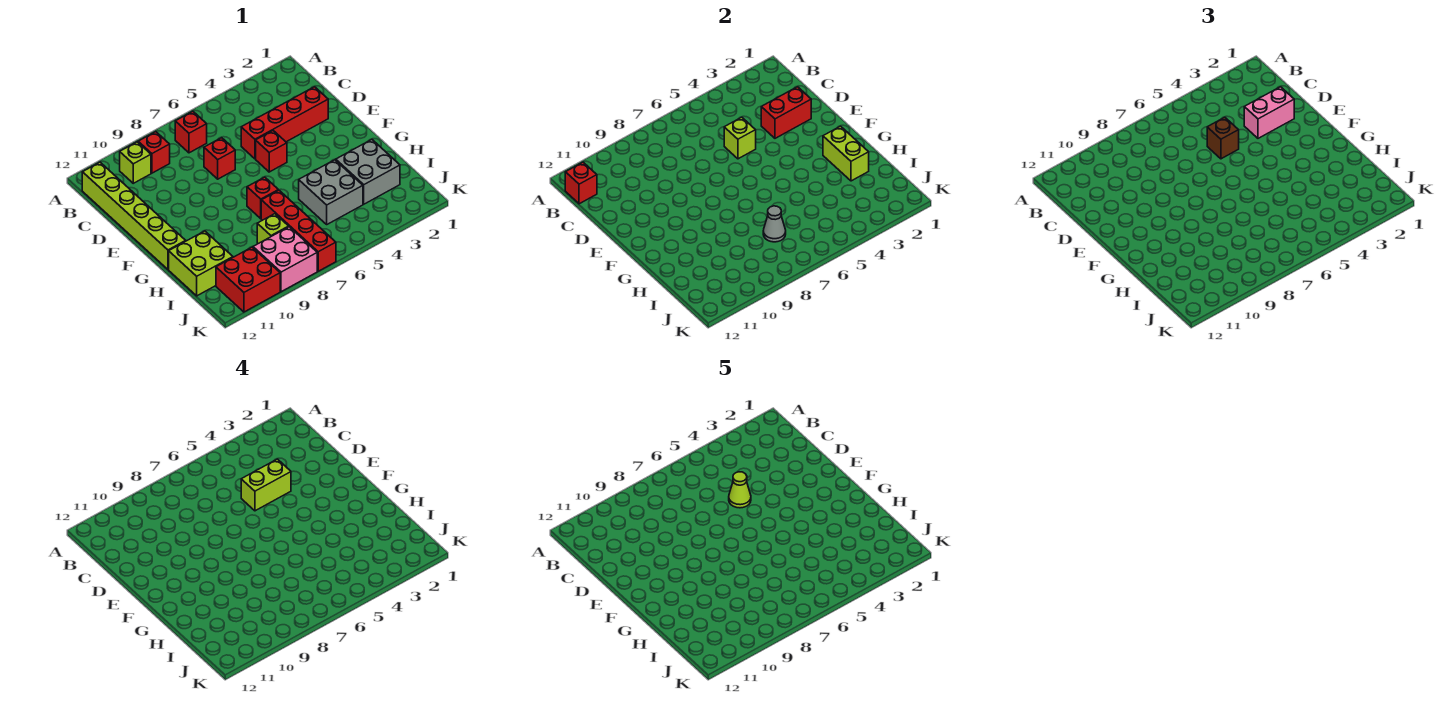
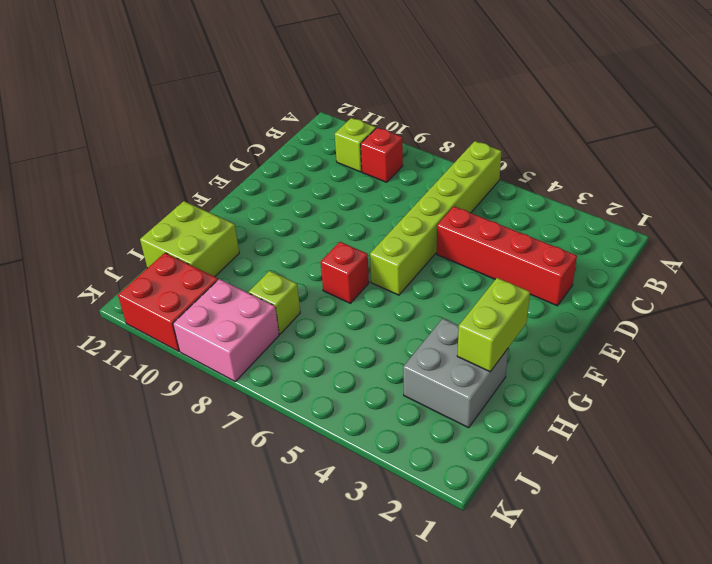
lime brick A6:F6 level 1 -> lime brick B12:G12 level 1
none -> red brick B7 level 1
none -> red brick D7 level 1
none -> red brick E5 level 1

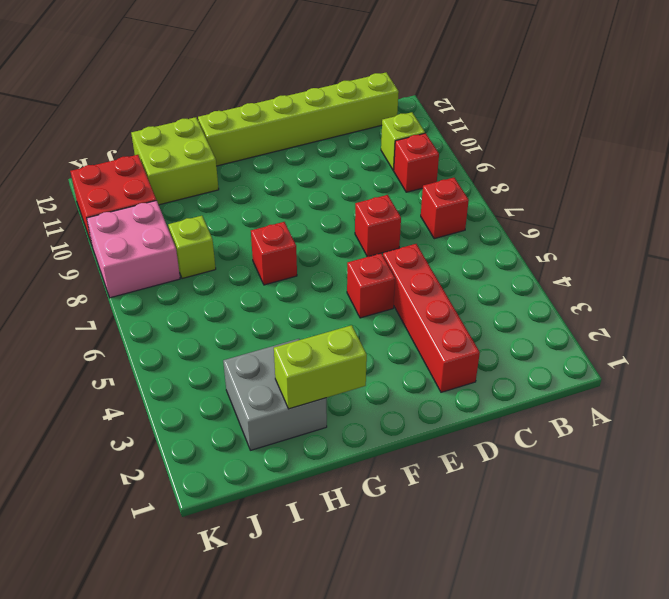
none -> grey brick H4:I5 level 1
none -> red brick H7:K7 level 1
none -> red brick B12 level 2

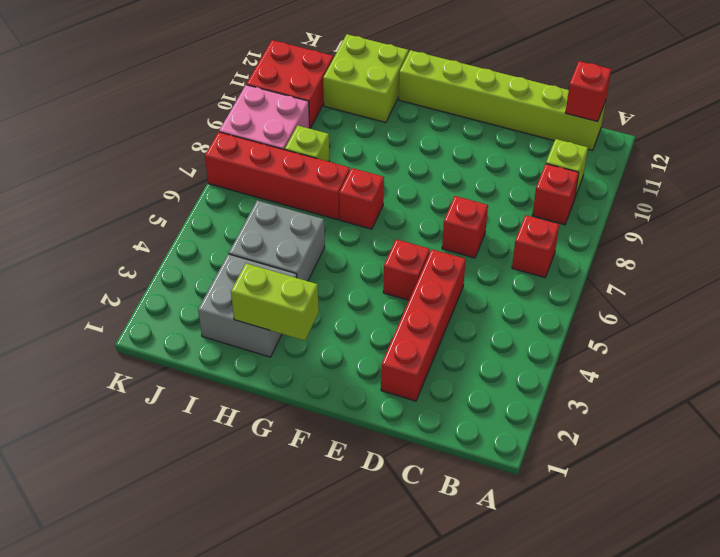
none -> red brick D2:D3 level 2
none -> lime brick D5 level 2
none -> grey cone I7 level 2

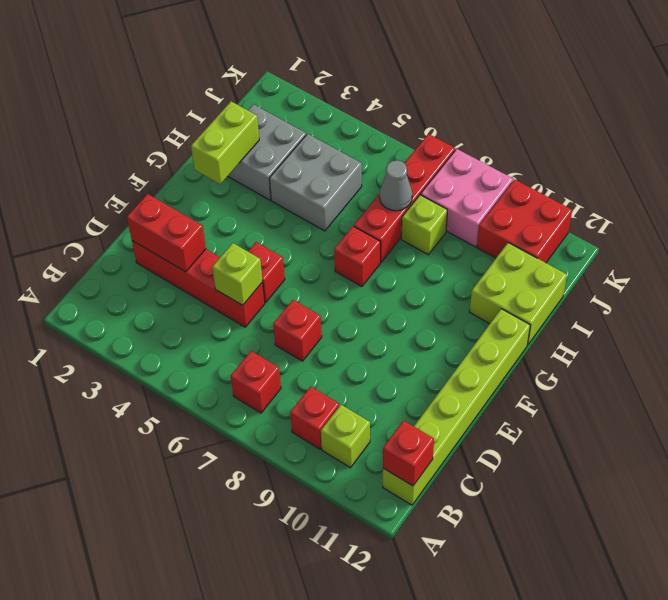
none -> pink brick D2:D3 level 3
none -> brown brick D5 level 3
none -> lime brick D4:D5 level 4

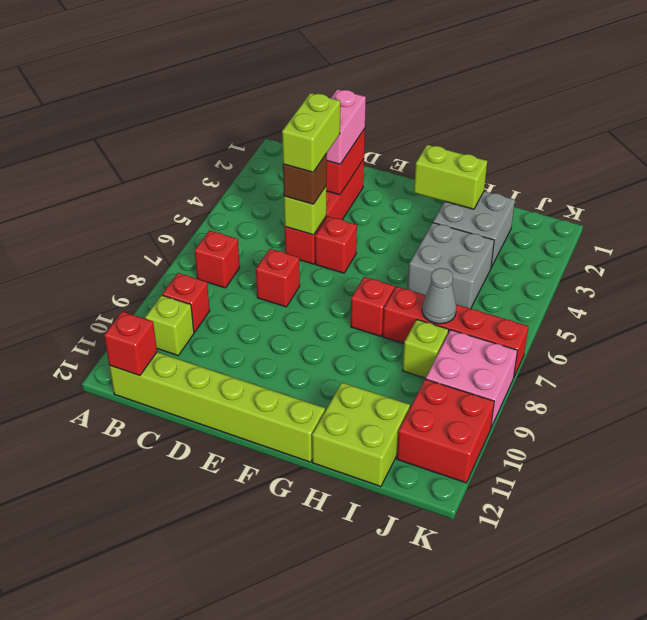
none -> lime cone D5 level 5

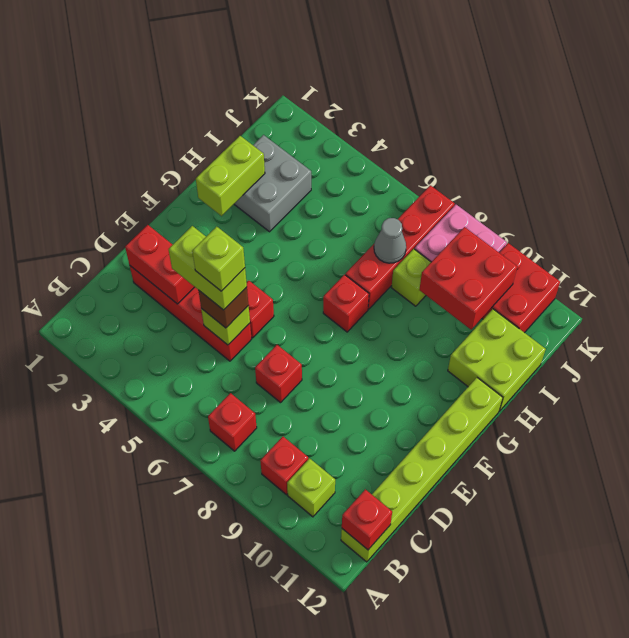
lime brick D5 level 5 -> lime cone D5 level 5
red brick I9:J10 level 2 -> none
none -> grey brick H4:I5 level 1
none -> pink brick D2:D3 level 3

